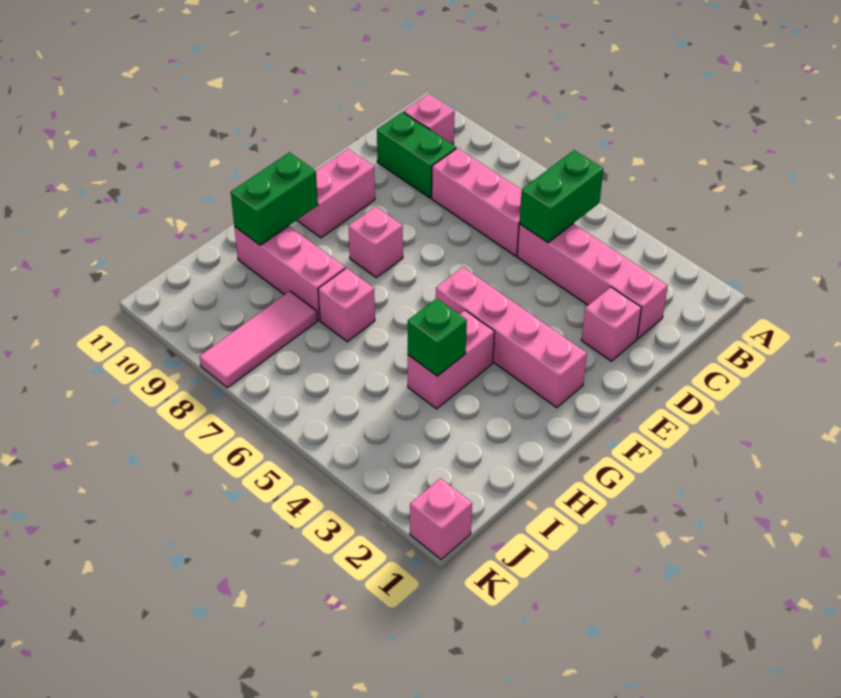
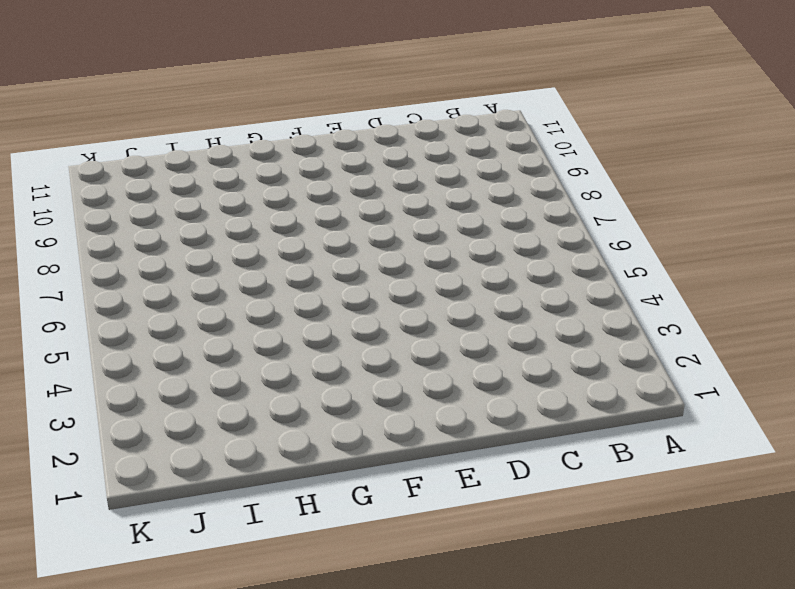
none -> pink brick B10 level 1
none -> pink brick C2:C5 level 1
none -> pink brick C6:C8 level 1

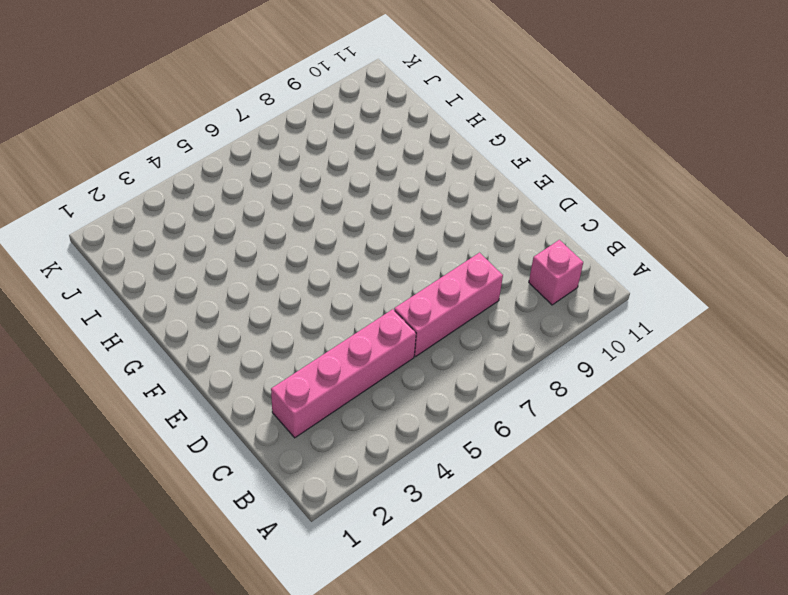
none -> green brick C9:C10 level 1
none -> pink brick D2 level 1
none -> pink brick E10:F10 level 1

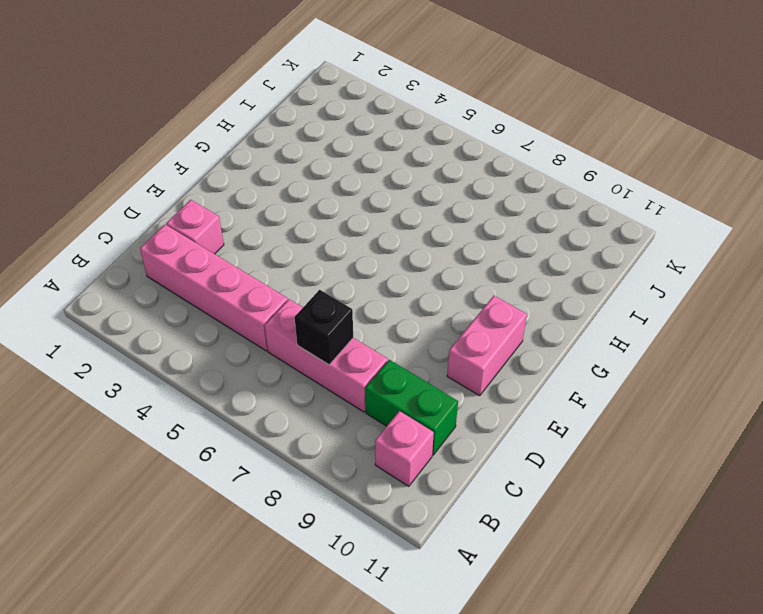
black brick C7 level 2 -> none
none -> pink brick F2:F5 level 1
none -> pink brick F8 level 1
none -> pink brick G4:H4 level 1

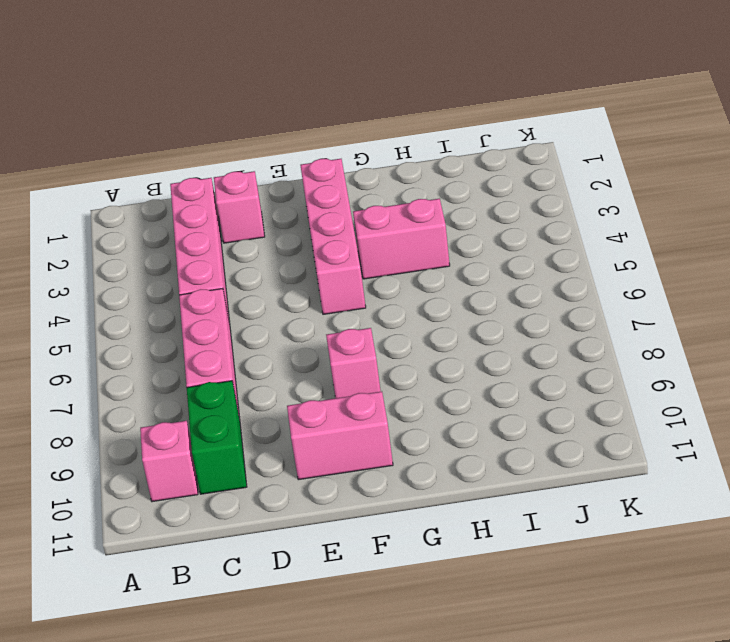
none -> pink brick H7 level 1
none -> pink brick H8:H10 level 1
none -> pink tile I8:K8 level 1

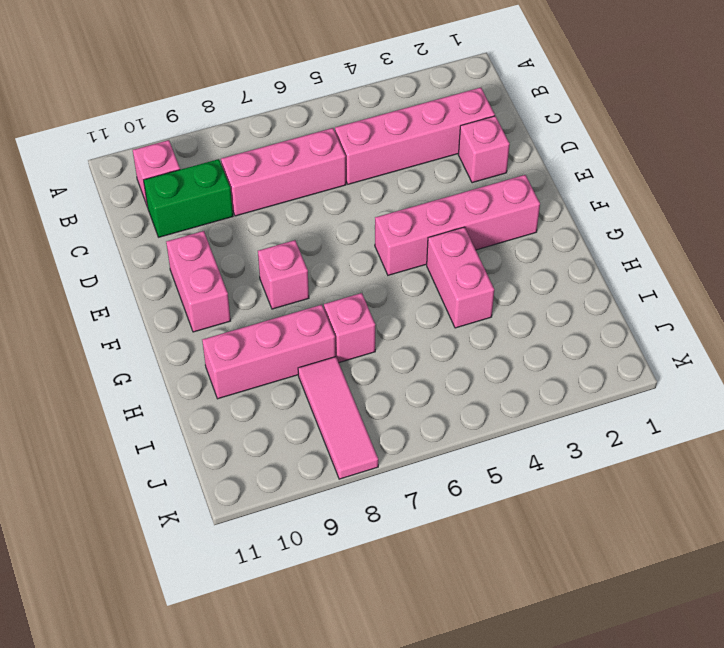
none -> pink brick K1 level 1
none -> green brick B5:C5 level 2
none -> green brick G10:H10 level 2

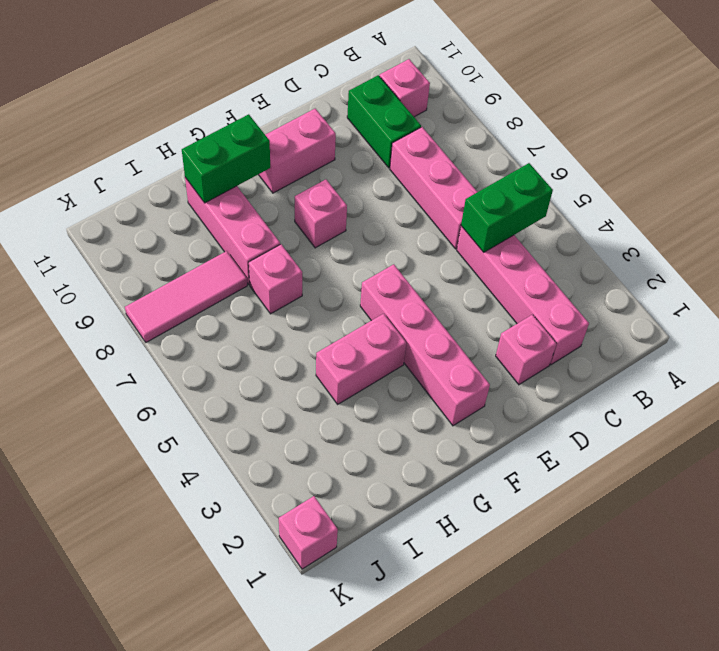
none -> green brick H4 level 2

